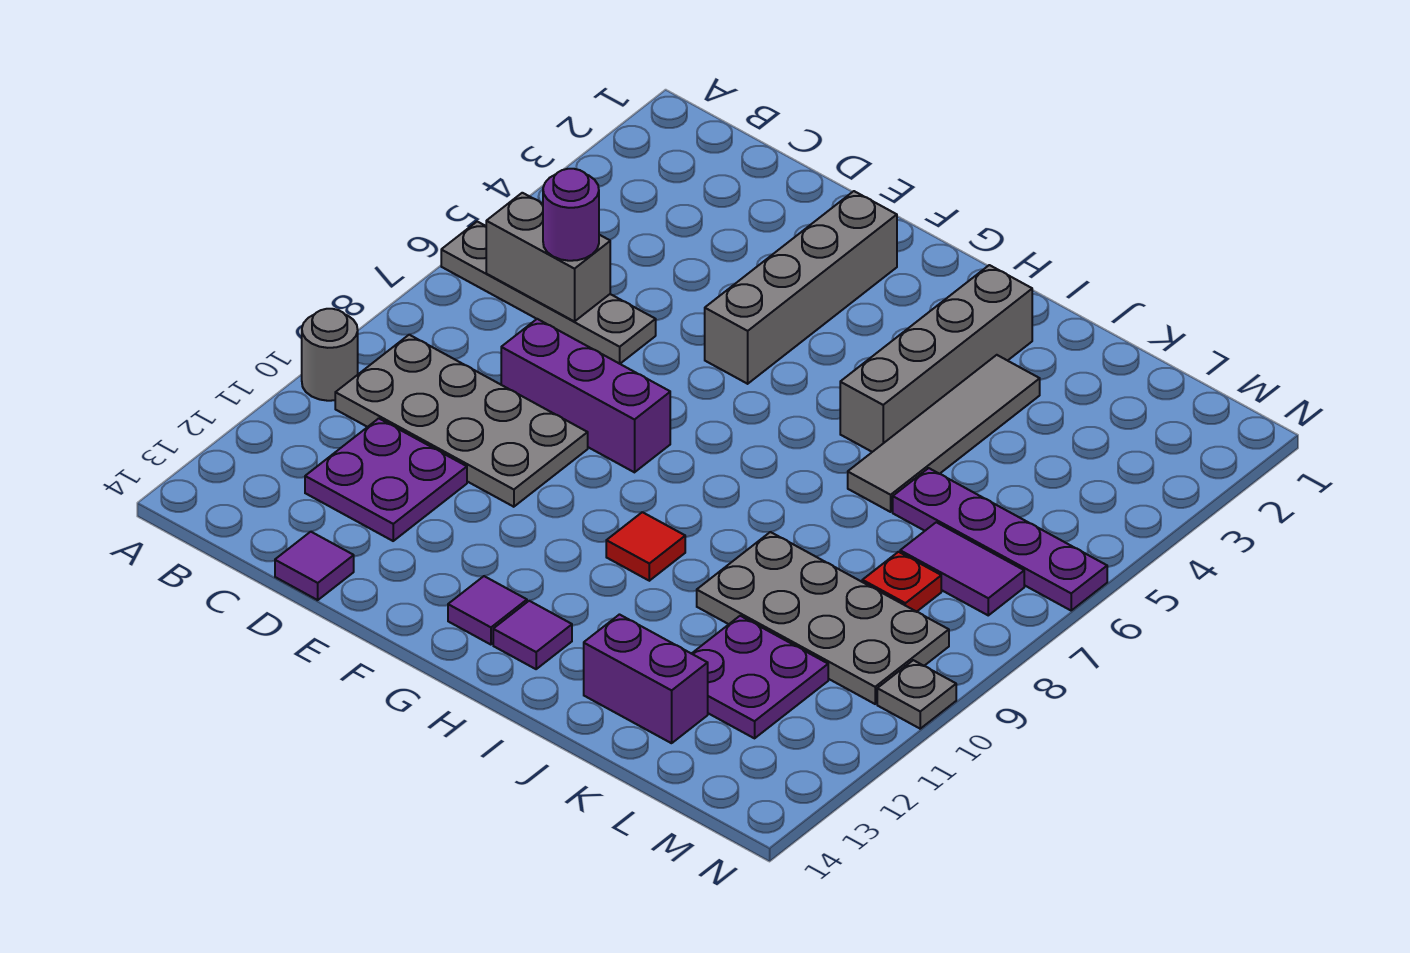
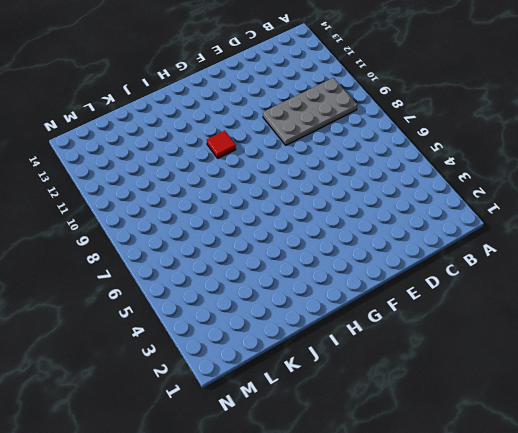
none -> grey plate A6:D6 level 1
none -> grey round brick A10 level 1
none -> purple plate C11:D12 level 1

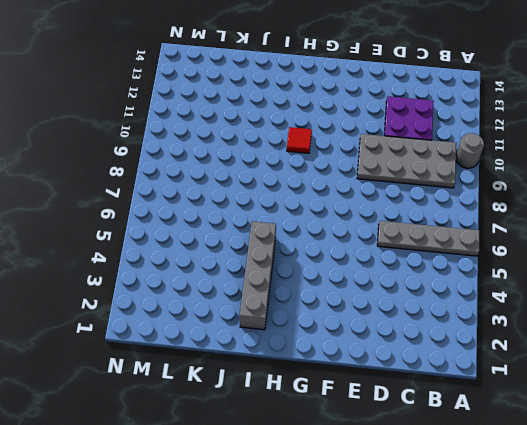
none -> purple brick D8:F8 level 1
none -> purple tile D14 level 1
none -> grey brick F2:F5 level 1

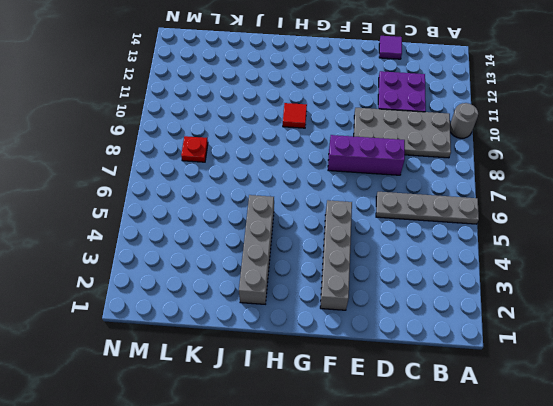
none -> purple tile G13 level 1
none -> purple tile H13 level 1
none -> grey tile J3:J6 level 1

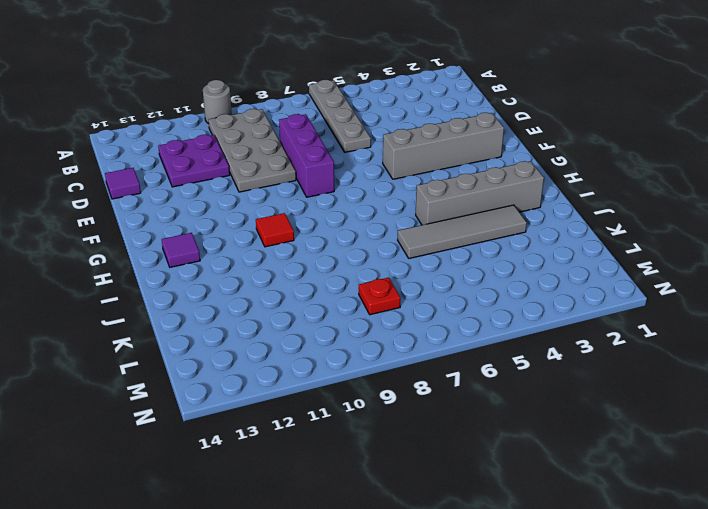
none -> purple tile G13 level 1
none -> grey plate J9:M10 level 1
none -> purple brick J13:K13 level 1

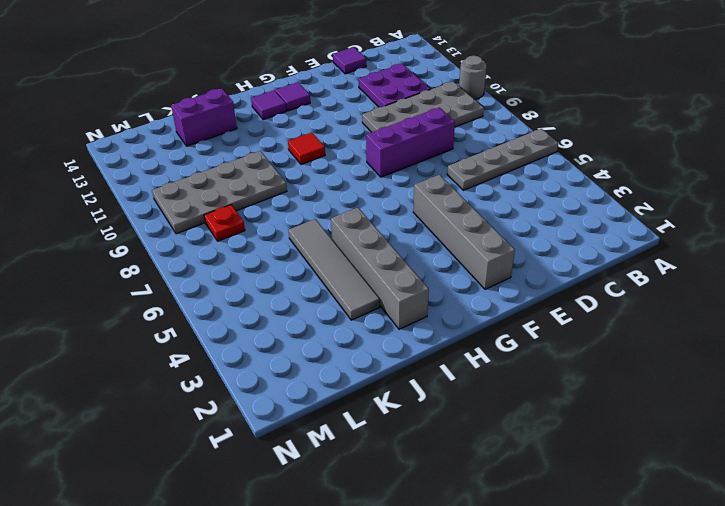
none -> purple plate K6:N6 level 1
none -> purple plate K11:L12 level 1
none -> purple tile L7:M7 level 1

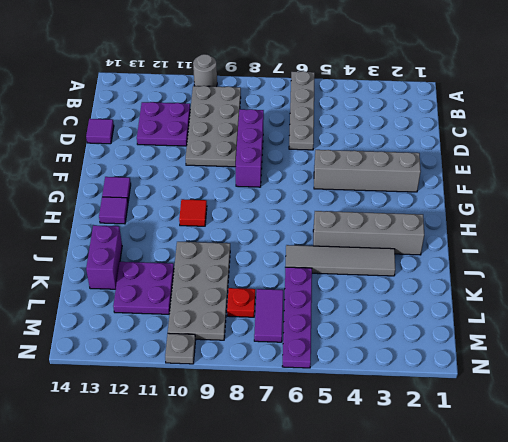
none -> grey brick B6:C6 level 2
none -> purple round brick C6 level 3

